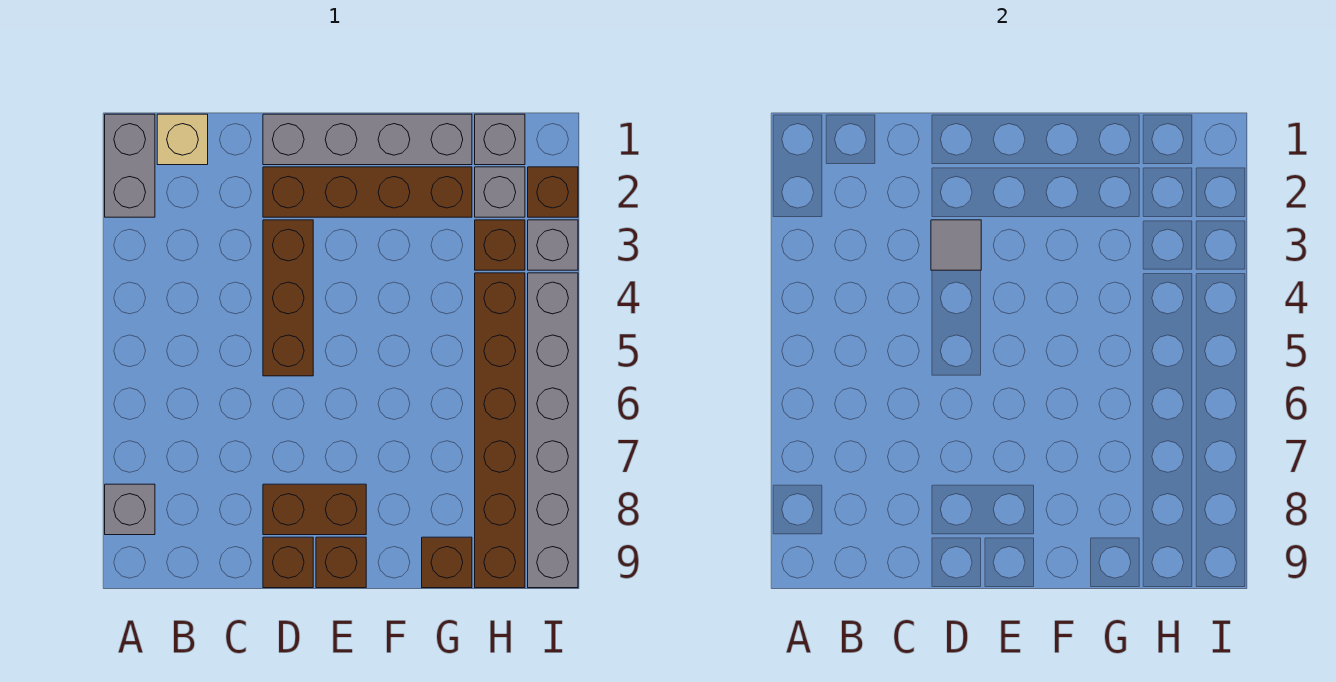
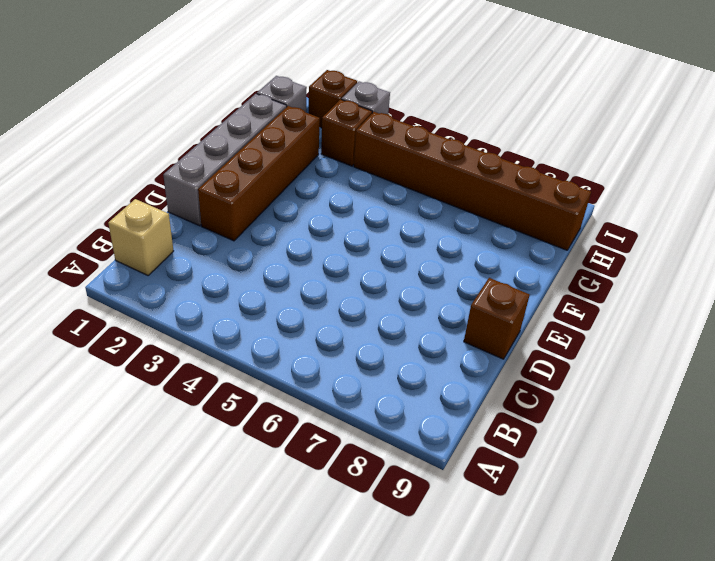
none -> grey brick A1:A2 level 1
none -> grey brick A8 level 1
none -> brown brick D3:D5 level 1

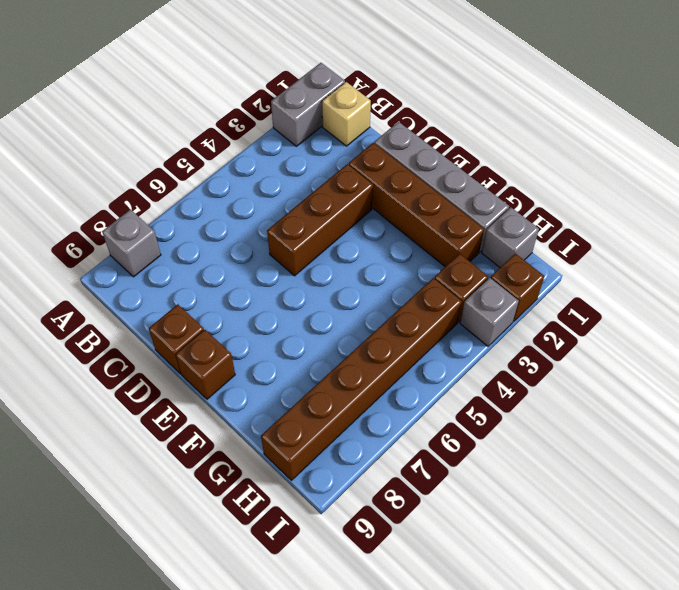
none -> brown brick D8:E8 level 1
none -> brown brick G9 level 1
none -> grey brick H2 level 1

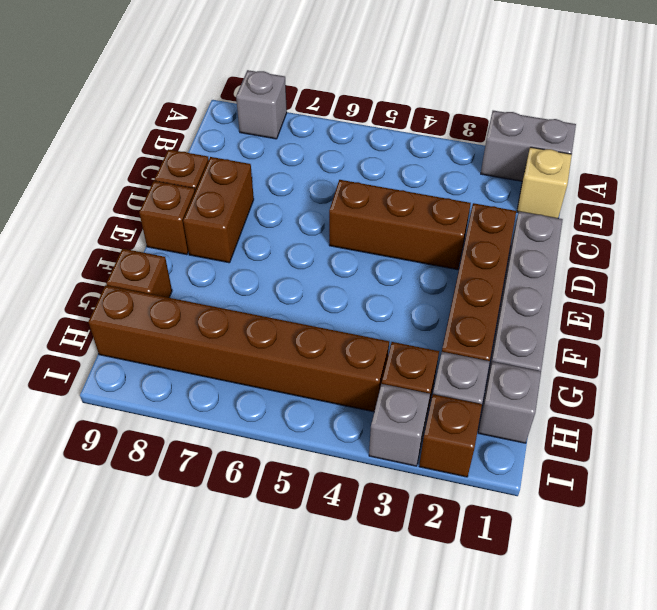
none -> grey brick I4:I9 level 1
none -> grey tile D3 level 2

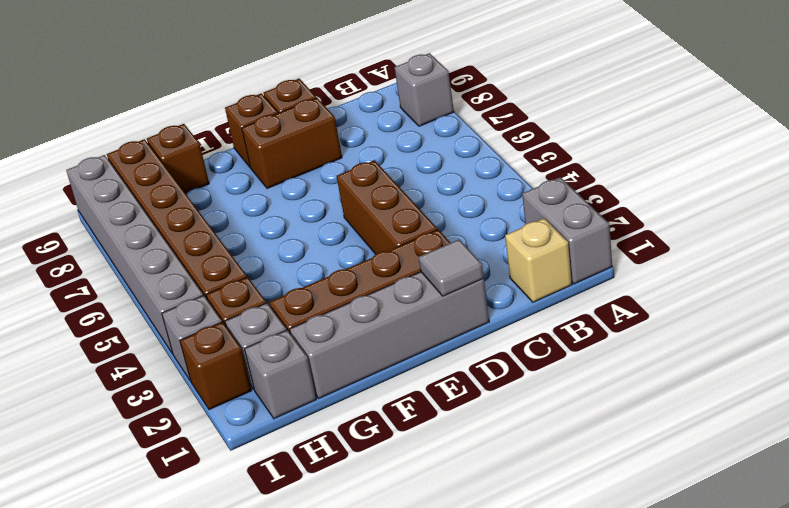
grey tile D1 level 2 -> grey tile D3 level 2

